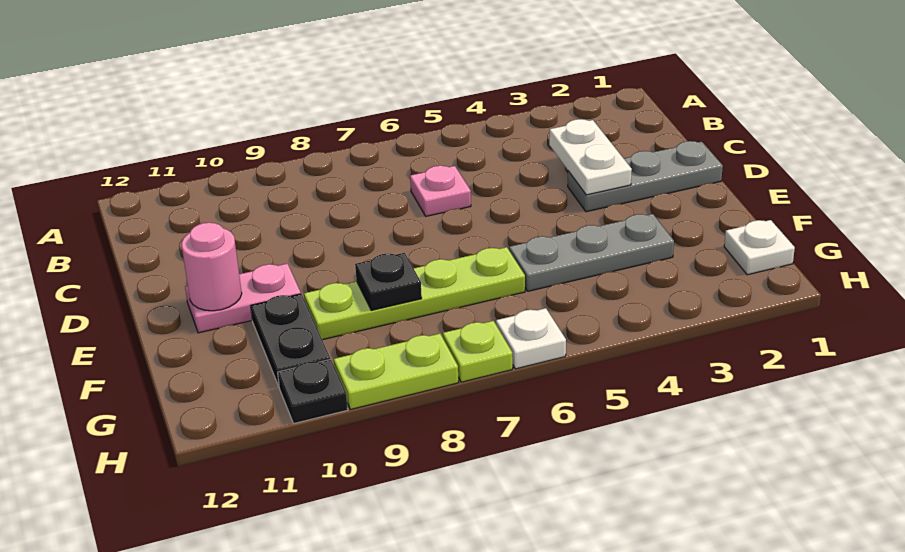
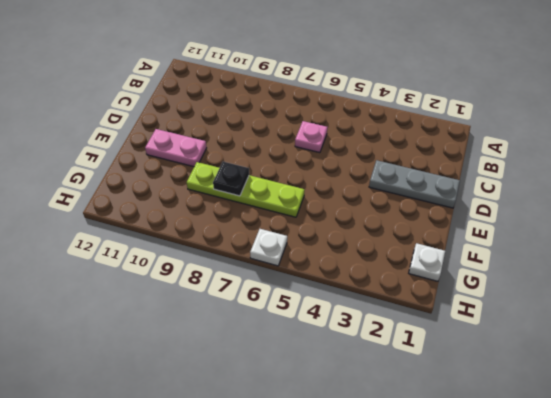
none -> grey plate F3:F5 level 1
none -> black plate F10:G10 level 1
none -> lime plate H7 level 1

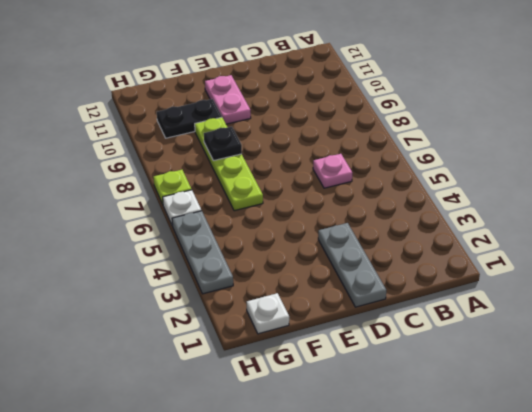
grey plate H3:H5 level 1 -> grey plate F3:F5 level 1
none -> lime plate H8:H9 level 1
none -> black plate H10 level 1
none -> white plate C3:D3 level 2

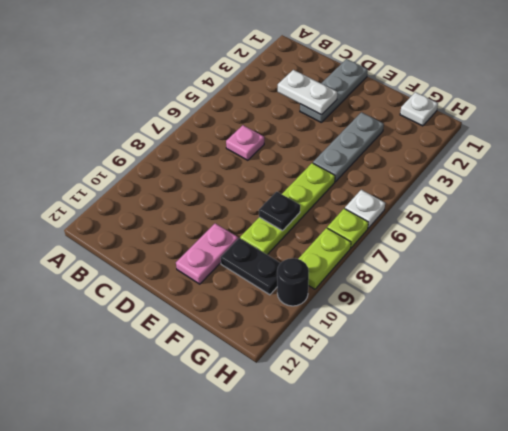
black round brick H10 level 1 -> black plate H10 level 1
none -> pink round brick E11 level 2

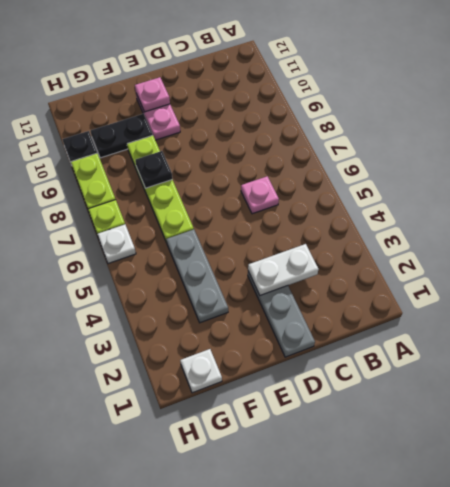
pink plate E11 level 2 -> pink round brick E11 level 2

